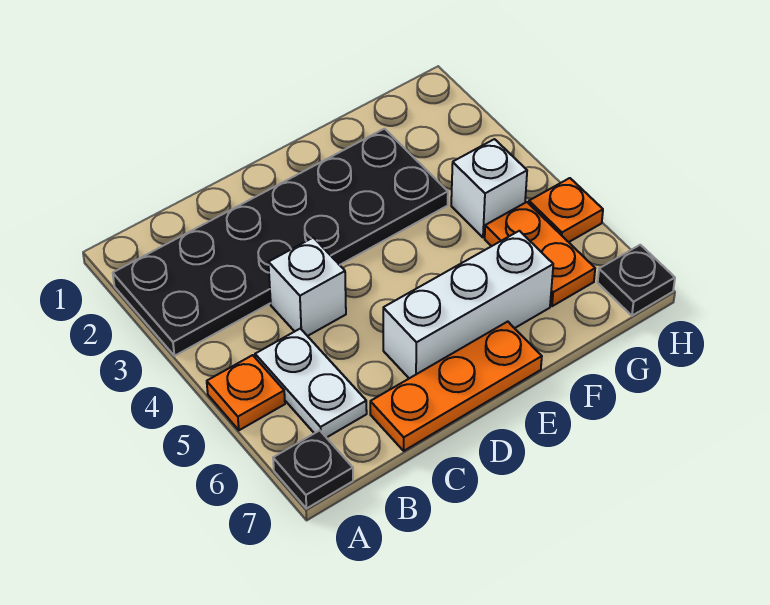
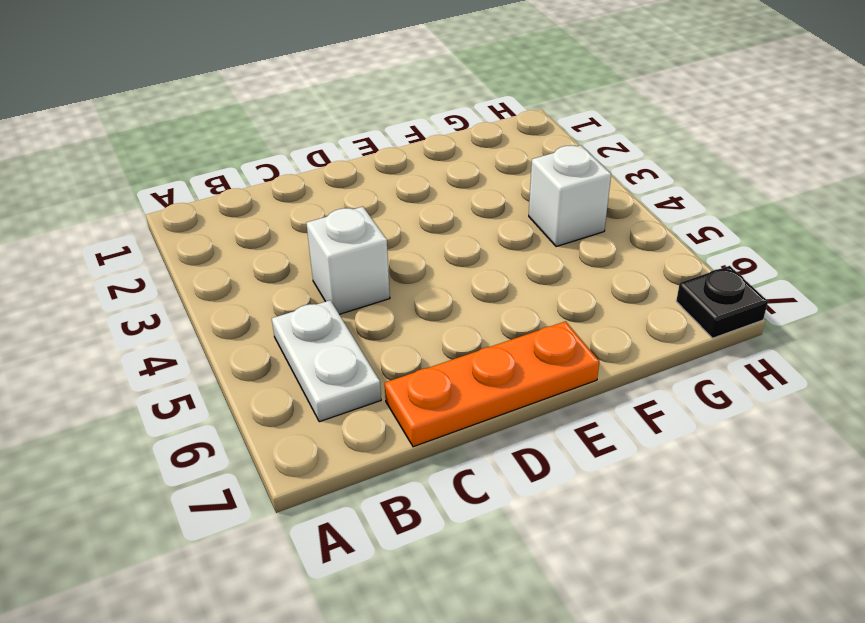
none -> black plate A2:F3 level 1
none -> orange plate A5 level 1

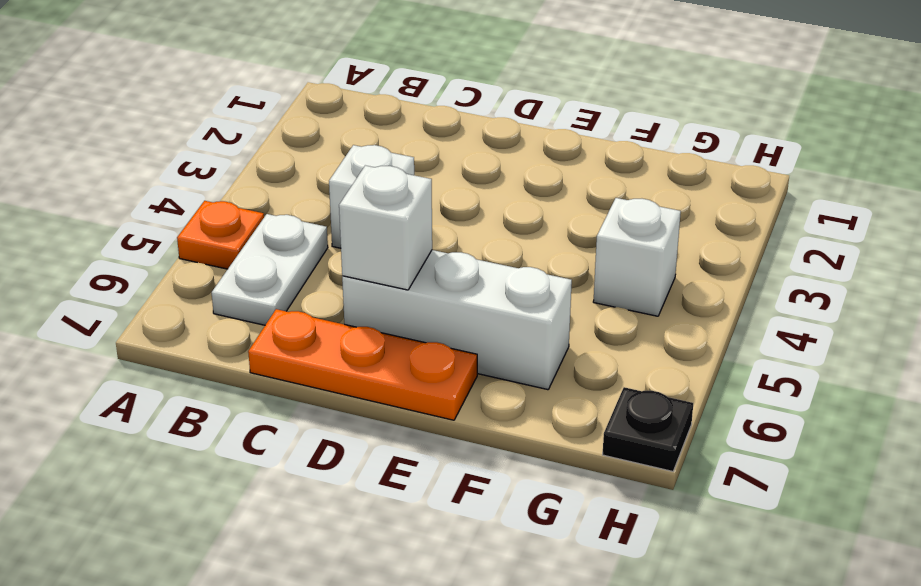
white brick D6 level 2 -> none
none -> black plate A2:F3 level 1
none -> black plate A7 level 1

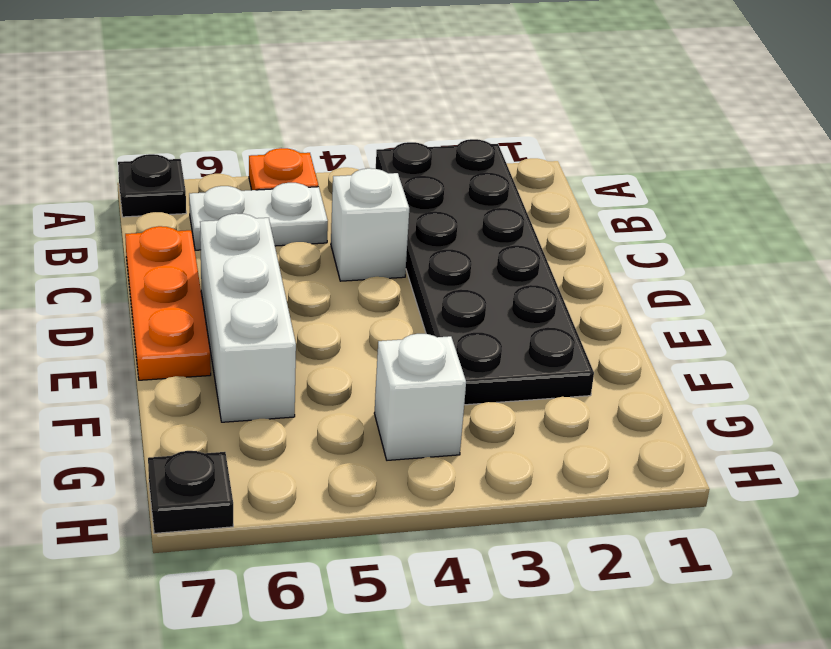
none -> orange plate G5:G6 level 1
none -> orange plate H5 level 1

